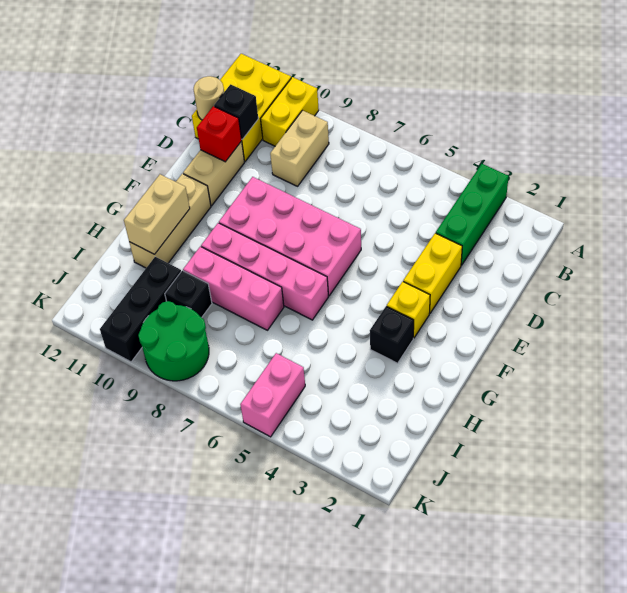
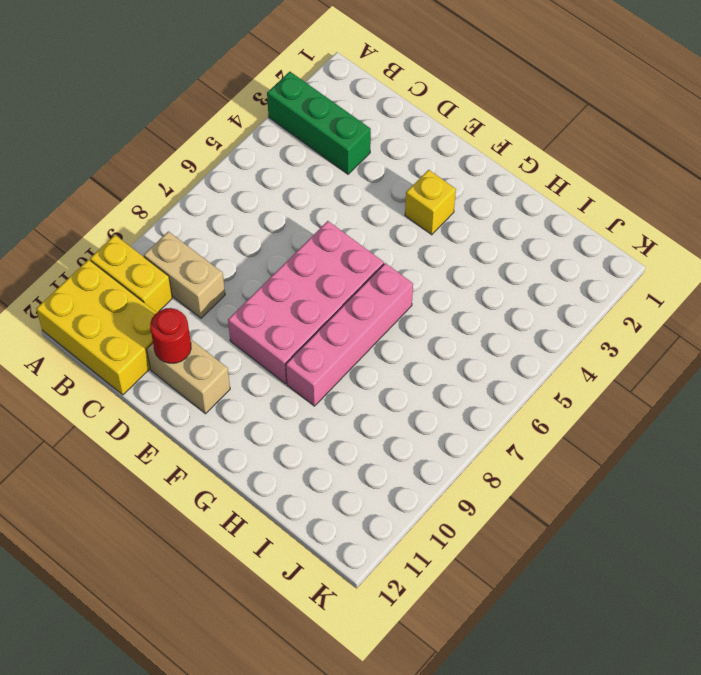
red round brick D11 level 2 -> red brick D11 level 2
none -> yellow brick D3:E3 level 1
none -> tan brick F11:H11 level 1
none -> black brick G3 level 1

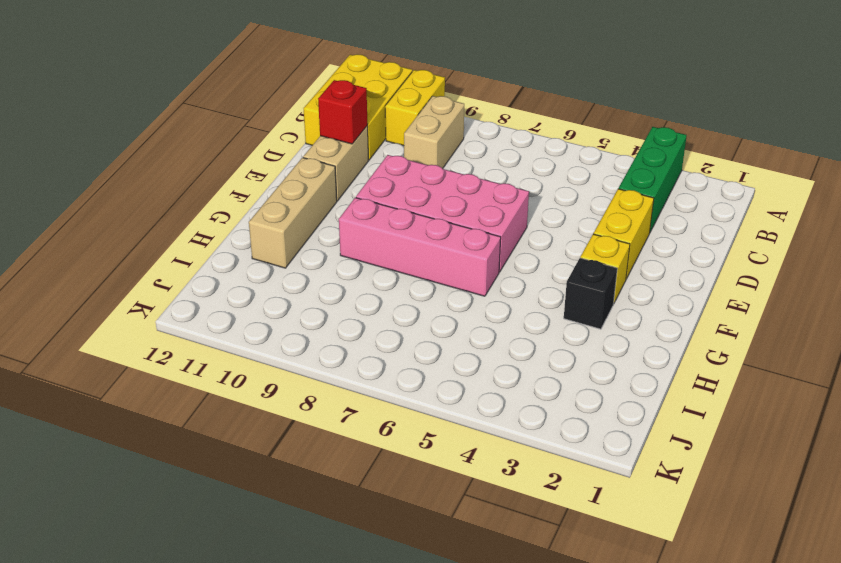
none -> pink brick H7:H9 level 1
none -> black brick I9 level 1
none -> black brick I10:K10 level 1

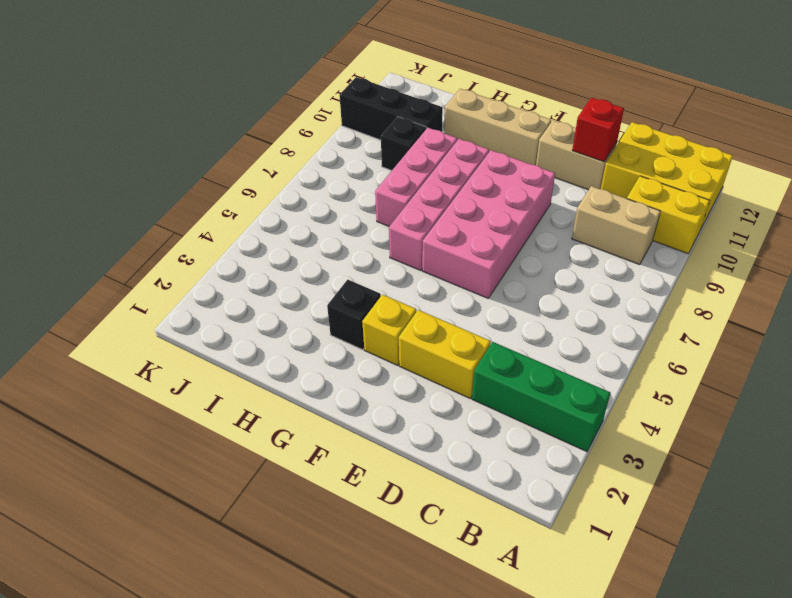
none -> pink brick J5:K5 level 1
none -> green round brick J8:K9 level 1
none -> black brick C11 level 2

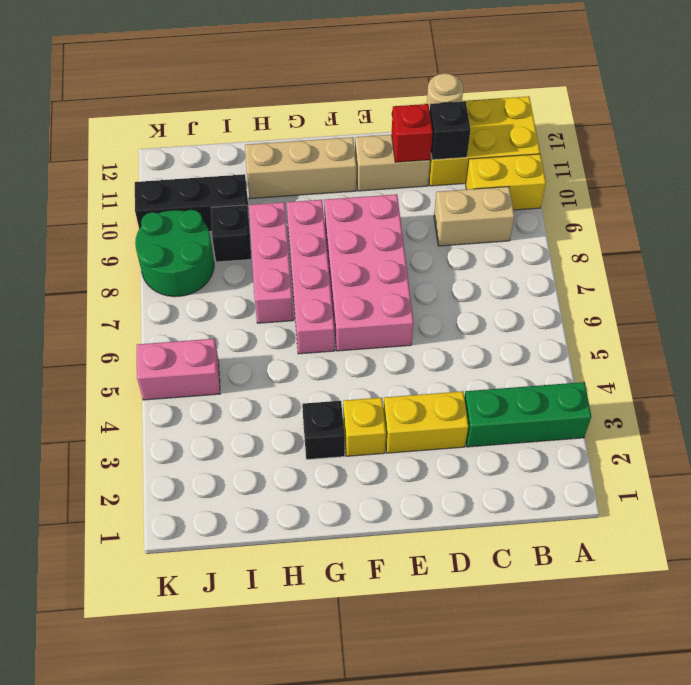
none -> tan brick G11:H11 level 2

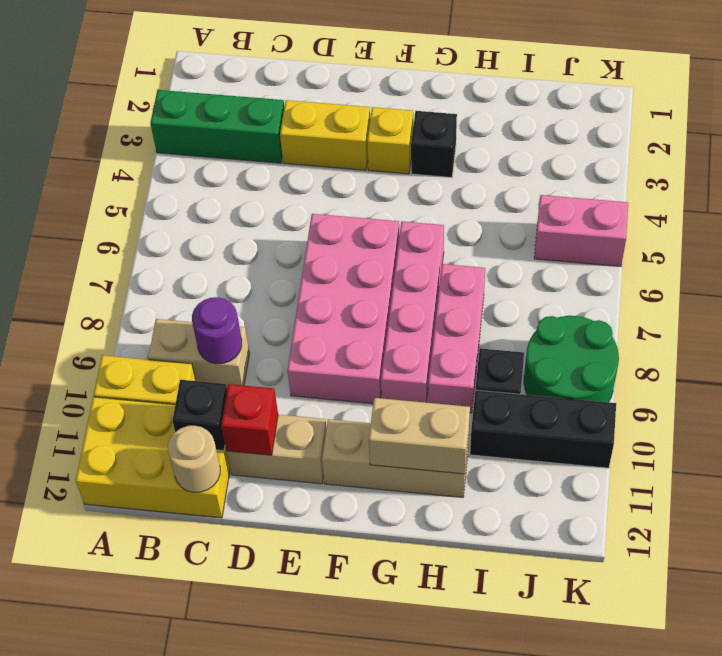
purple round brick C9 level 2 -> none

